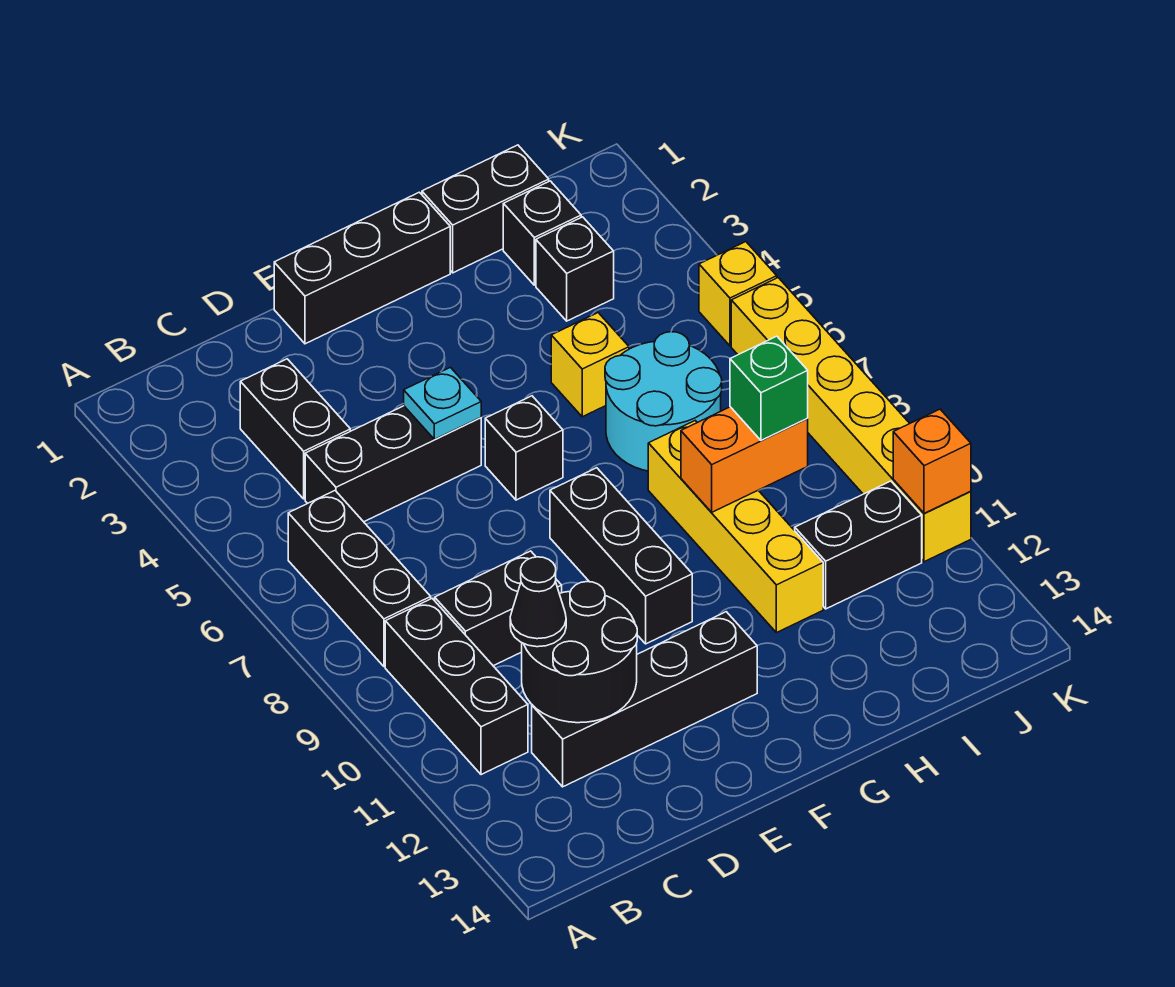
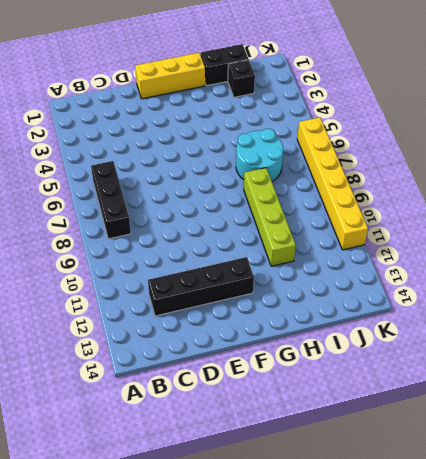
yellow brick E1:G1 level 1 -> black brick E1:G1 level 1
lime brick H8:H11 level 1 -> yellow brick H8:H11 level 1
none -> black brick B9:B11 level 1
none -> black brick C3:C4 level 1
none -> black brick C5:E5 level 1

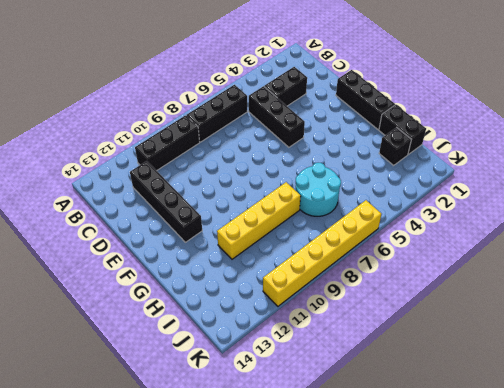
none -> black brick C9:D9 level 1
none -> black brick F6 level 1
none -> black brick F8:F10 level 1

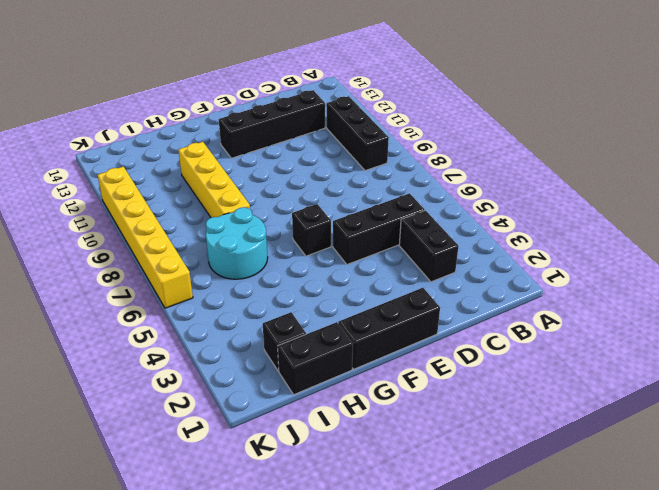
none -> black brick B6:B8 level 1
none -> black brick C9:D9 level 1
none -> black brick F8:F10 level 1

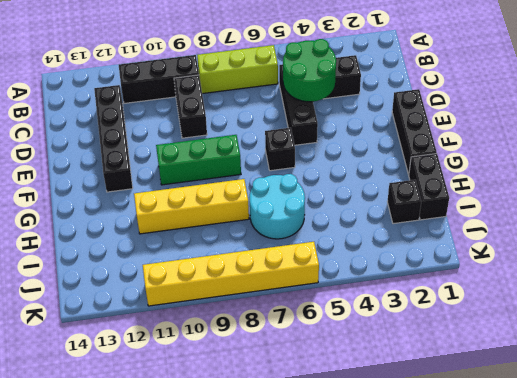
lime brick B6:B8 level 1 -> black brick B6:B8 level 1
green round brick C4:D5 level 2 -> none
green brick F8:F10 level 1 -> black brick F8:F10 level 1
none -> yellow brick H5 level 1
none -> black brick I3 level 1
none -> black brick I11:J11 level 1

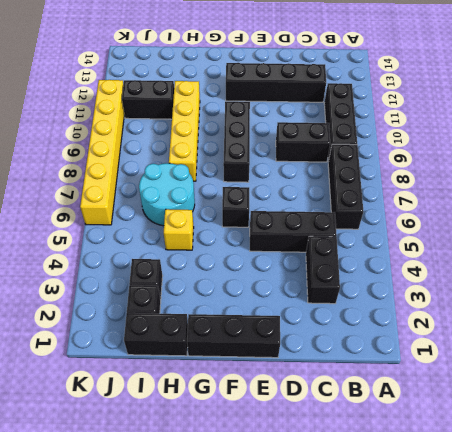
none -> yellow brick K5 level 1
none -> black round brick C11:D12 level 2
none -> cyan plate E5 level 2

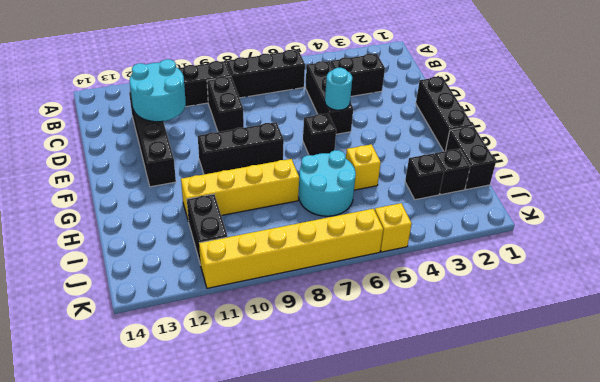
cyan round brick C11:D12 level 2 -> black round brick C11:D12 level 2
cyan round brick E5 level 2 -> cyan plate E5 level 2
none -> orange brick H9:I9 level 2
none -> orange brick K11 level 2
none -> black cone C11 level 3

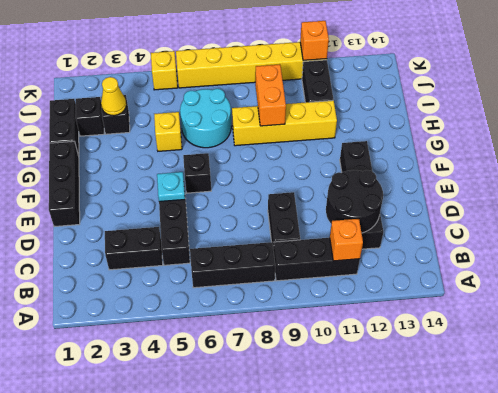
orange brick B11 level 2 -> none
yellow cone I3 level 2 -> none
none -> black brick F8:F10 level 1
none -> black cone C11 level 3
none -> green brick I9 level 3

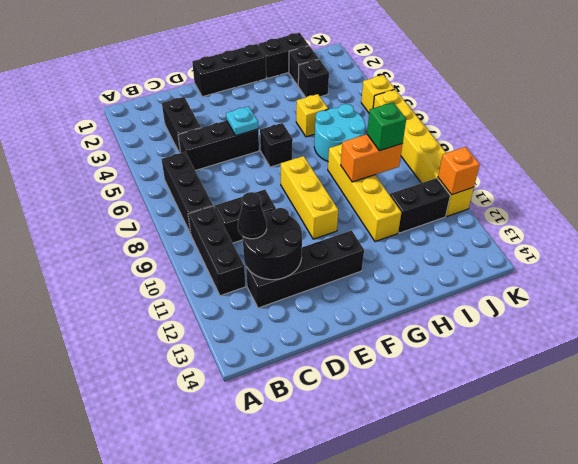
yellow brick F8:F10 level 1 -> black brick F8:F10 level 1

